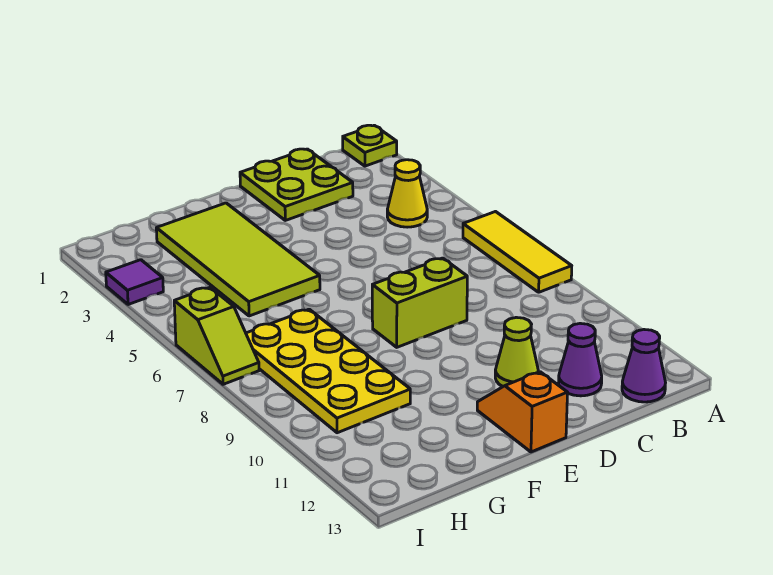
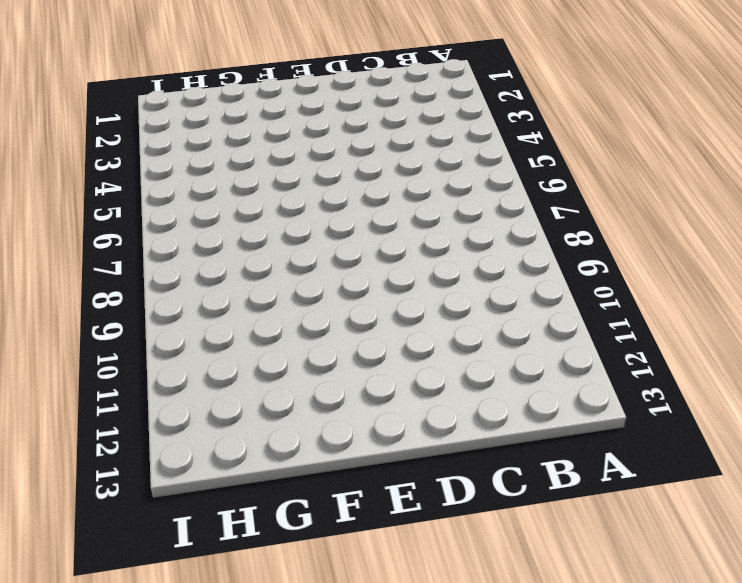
none -> lime plate A1 level 1
none -> yellow tile A6:A8 level 1
none -> yellow cone B4 level 1

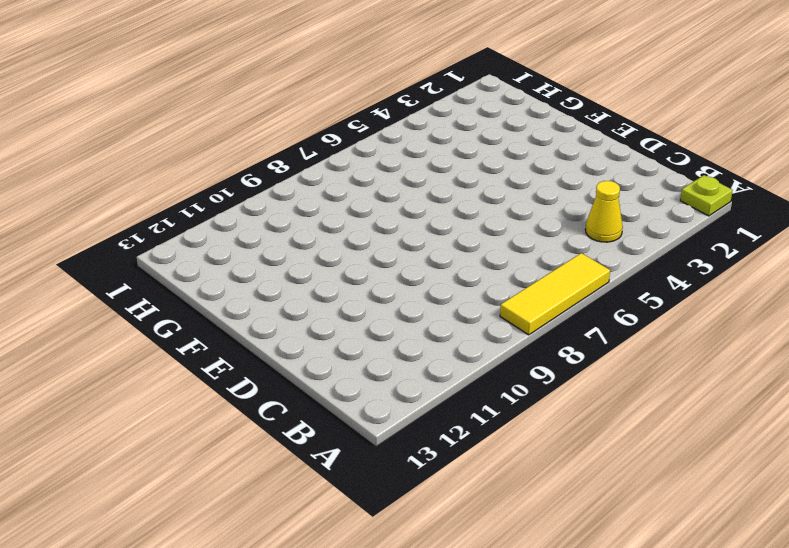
none -> purple cone B13 level 1
none -> lime plate C1:D2 level 1
none -> purple cone C12 level 1

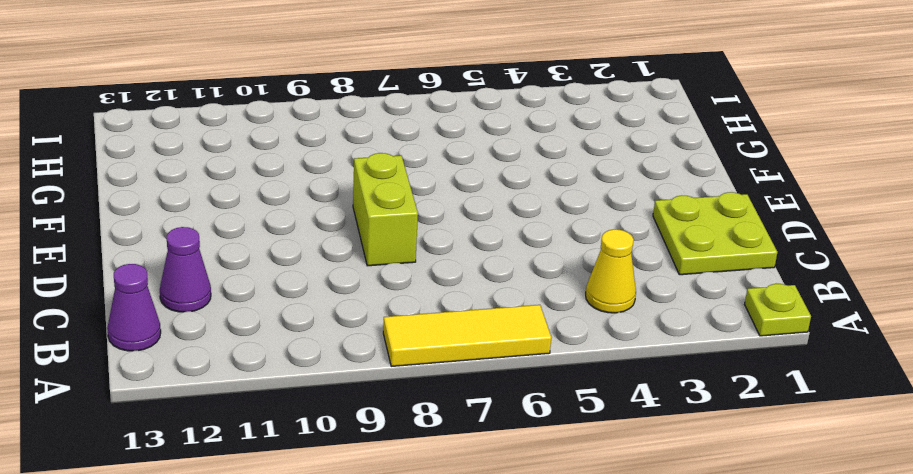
none -> lime cone D11 level 1
none -> orange slope E12:E13 level 1 top 13
none -> lime tile F2:G5 level 1

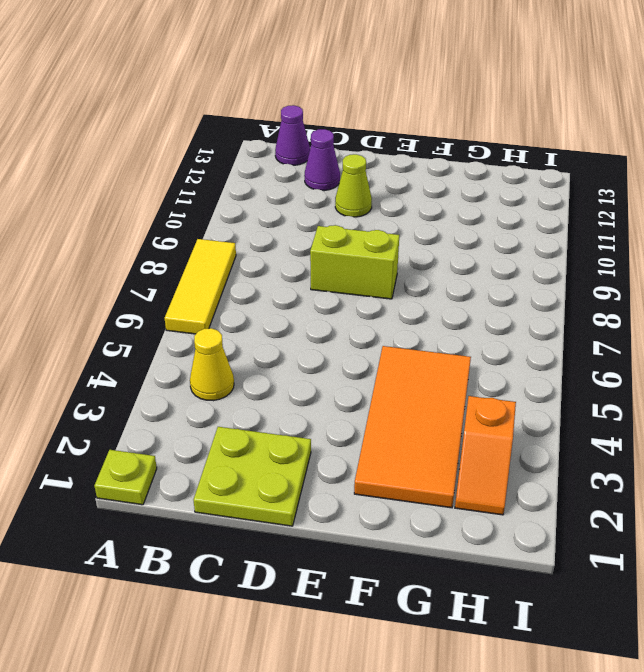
orange tile F2:G5 level 1 -> lime tile F2:G5 level 1
orange slope H2:H3 level 1 top 3 -> orange slope E12:E13 level 1 top 13
none -> yellow plate G7:H10 level 1
none -> purple tile I3 level 1
none -> lime slope I6:I7 level 1 top 6

